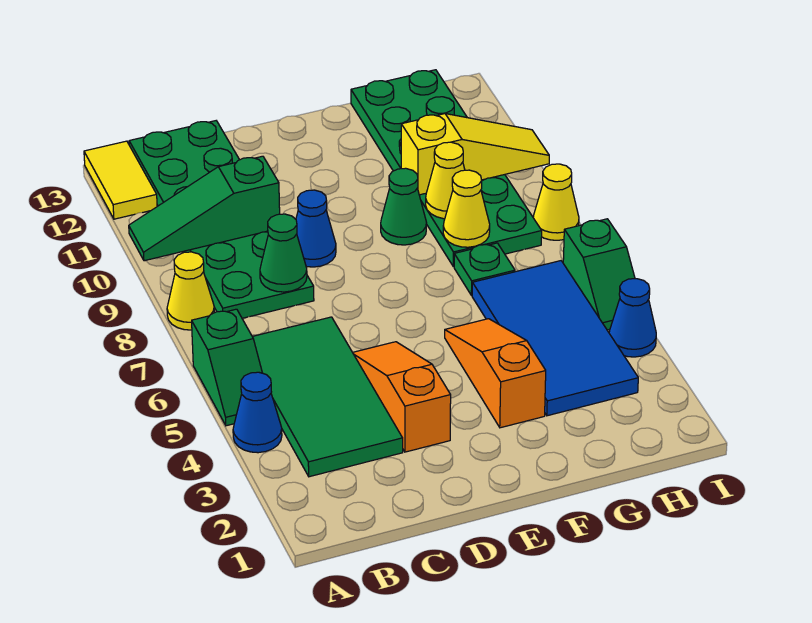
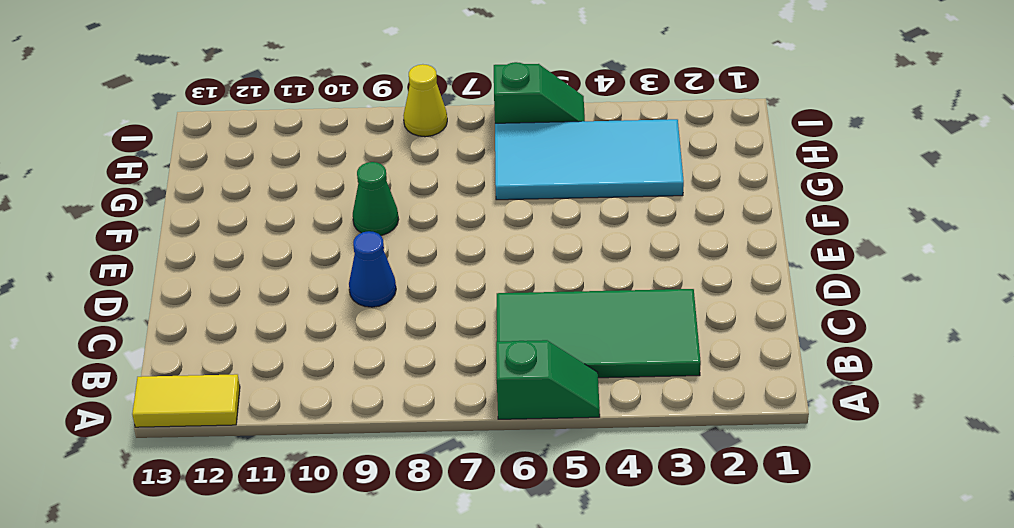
cyan tile G3:H6 level 1 -> blue tile G3:H6 level 1
none -> blue cone A4 level 1
none -> yellow cone A8 level 1
none -> green plate B8:C13 level 1

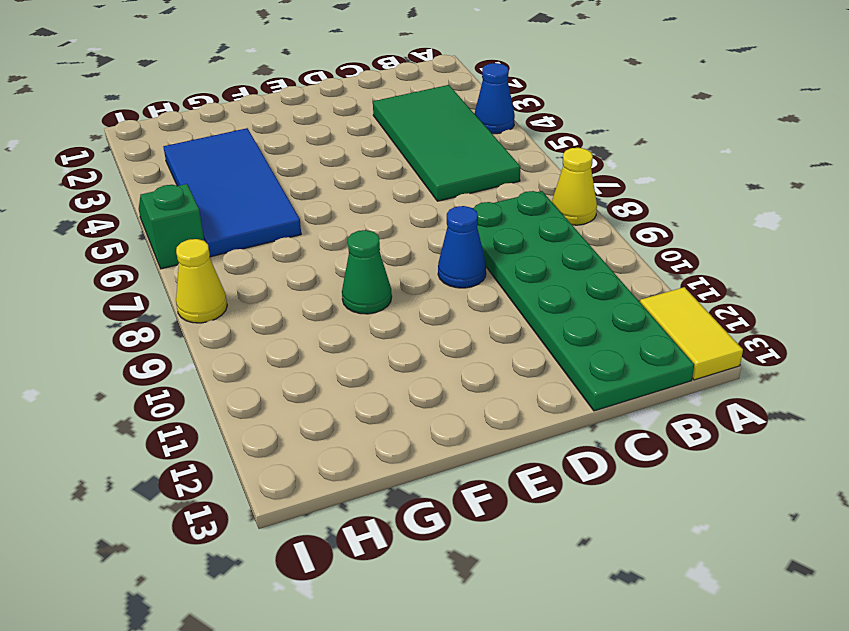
none -> green slope A5:A6 level 1 top 6
none -> orange slope D3:D5 level 1 top 3
none -> orange slope F3:F5 level 1 top 3

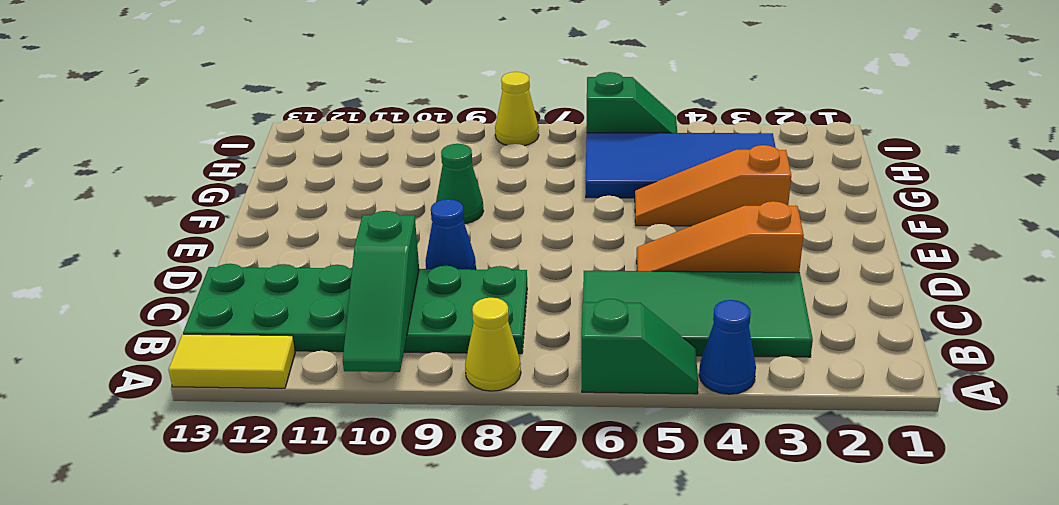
none -> green plate G7 level 1
none -> green plate G8:H13 level 1
none -> blue cone I4 level 1

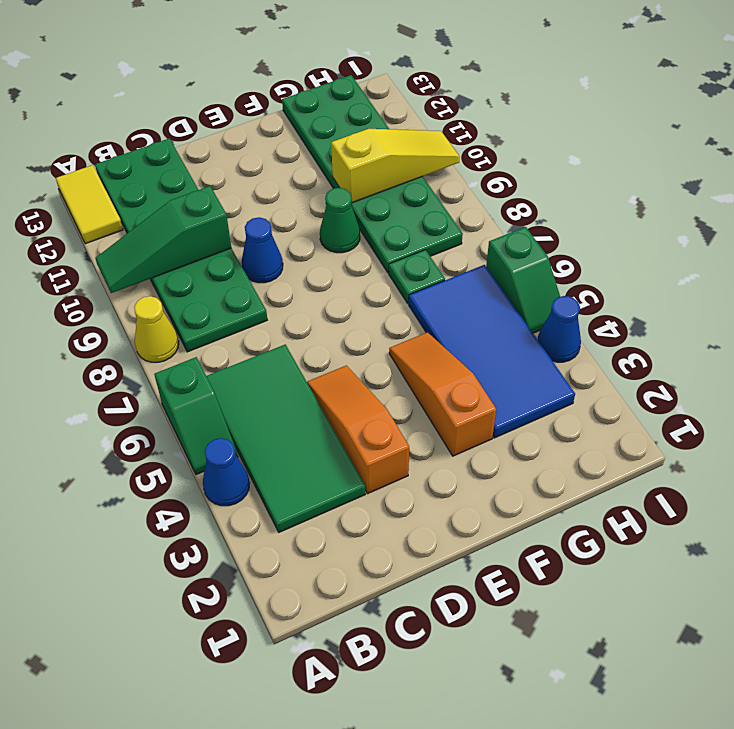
none -> yellow cone I8 level 1
none -> green cone C8 level 2
none -> yellow cone G8 level 2

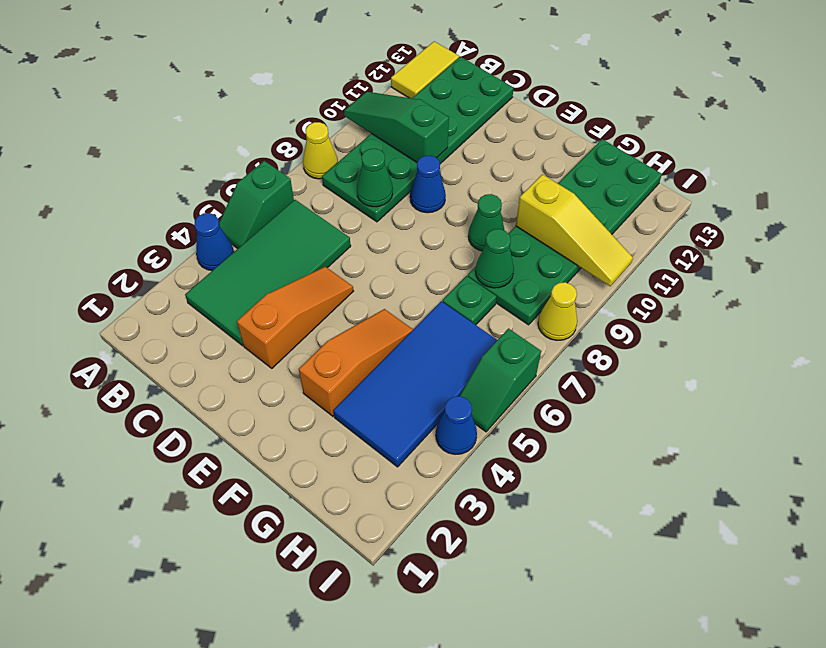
green cone G8 level 2 -> yellow cone G8 level 2
none -> yellow cone G9 level 2

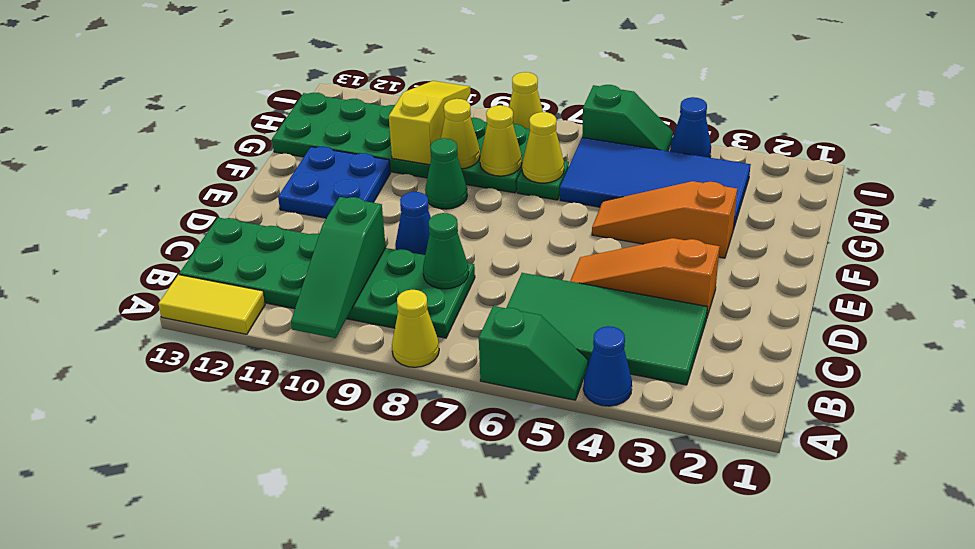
blue plate E11:F12 level 1 -> none
yellow cone G7 level 2 -> none

